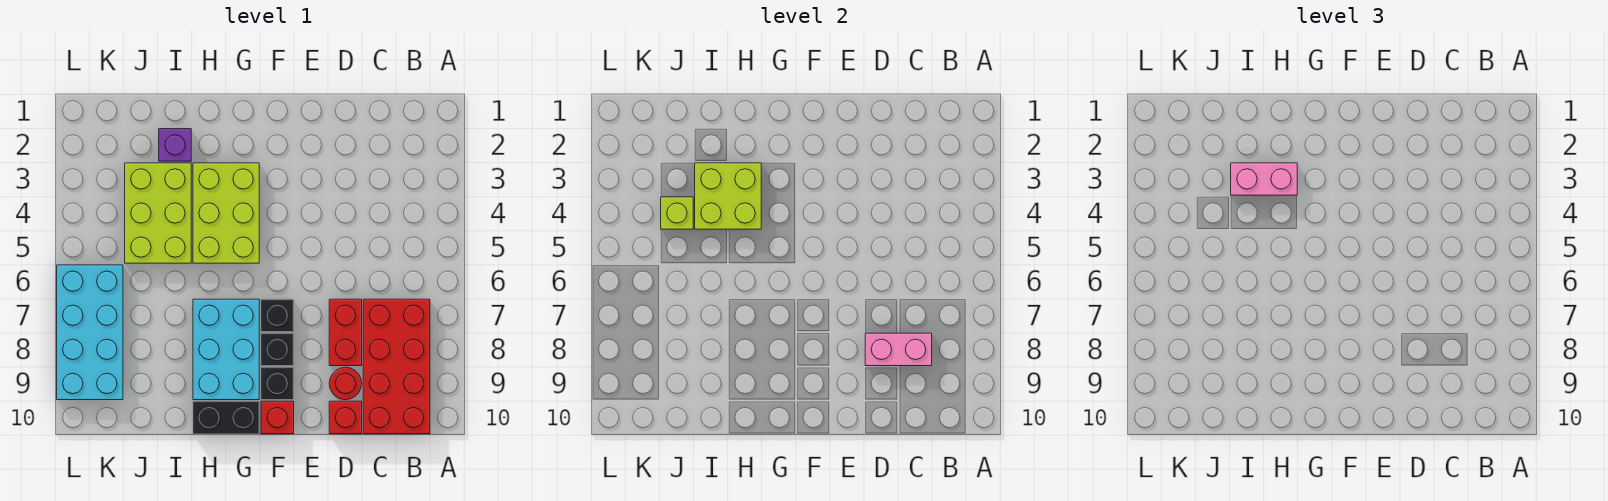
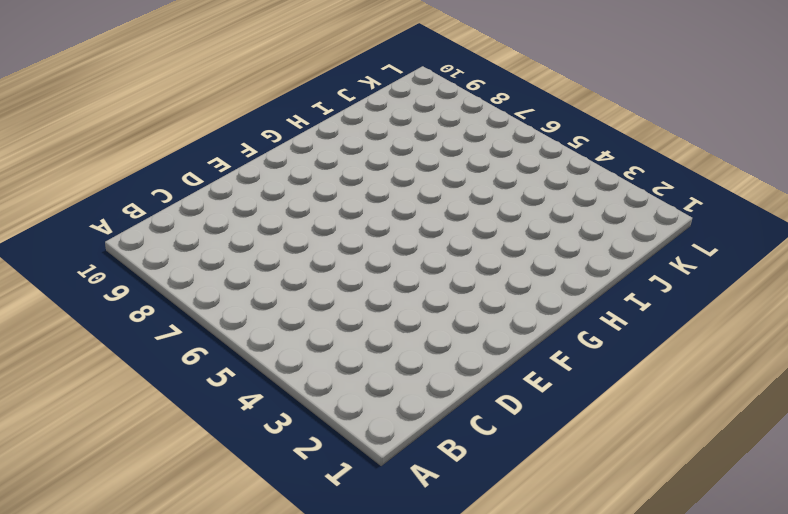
none -> red brick B7:C10 level 1
none -> red brick D7:D8 level 1
none -> red round brick D9 level 1

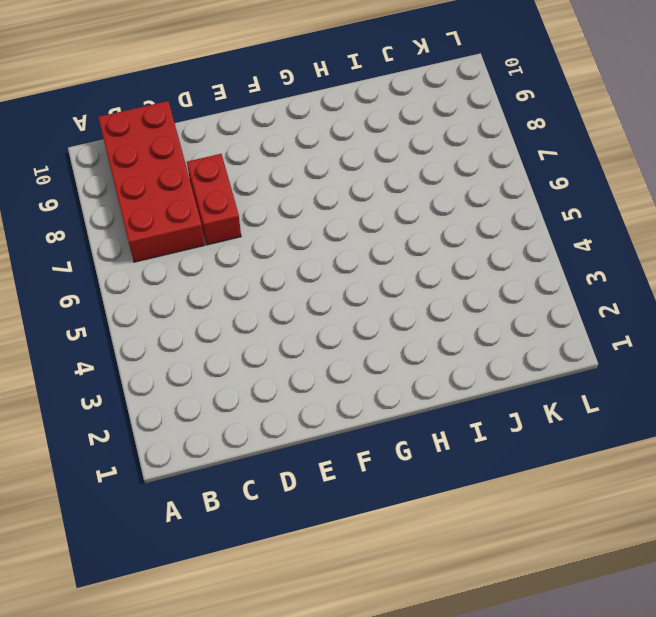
none -> red round brick D9 level 1
none -> red brick D10 level 1
none -> black brick F7 level 1

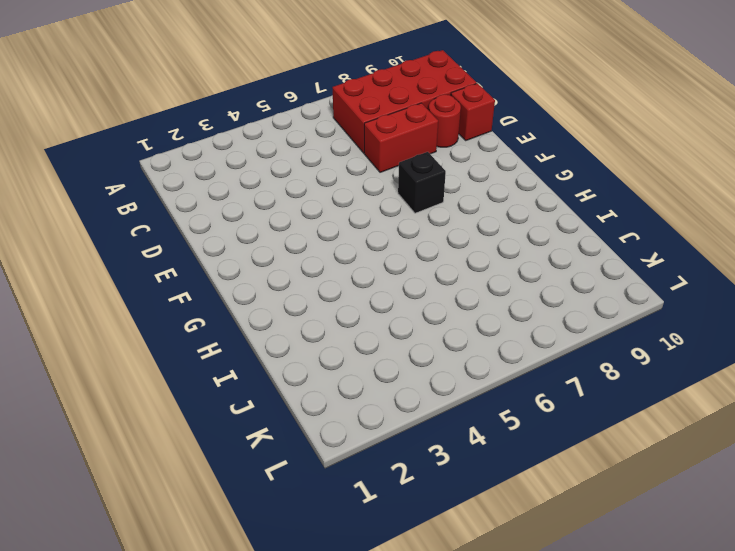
none -> black brick F8 level 1
none -> black brick F9 level 1
none -> red brick F10 level 1

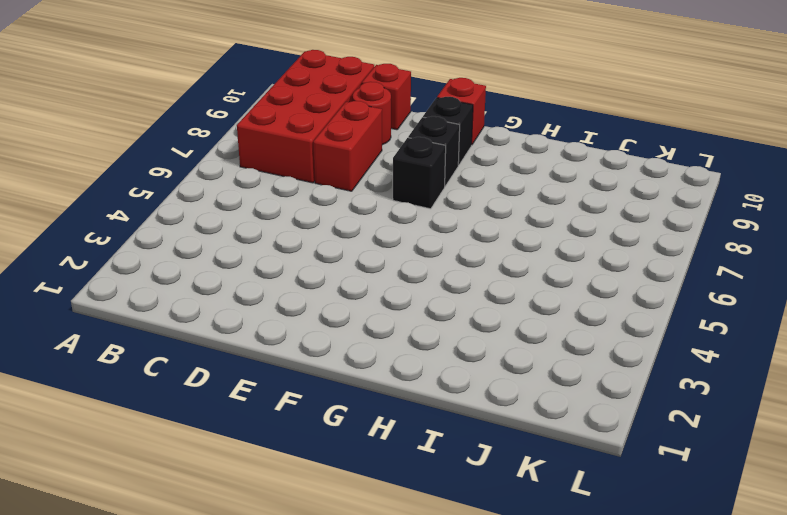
none -> lime brick G3:H5 level 1
none -> cyan brick G7:H9 level 1
none -> black brick G10:H10 level 1

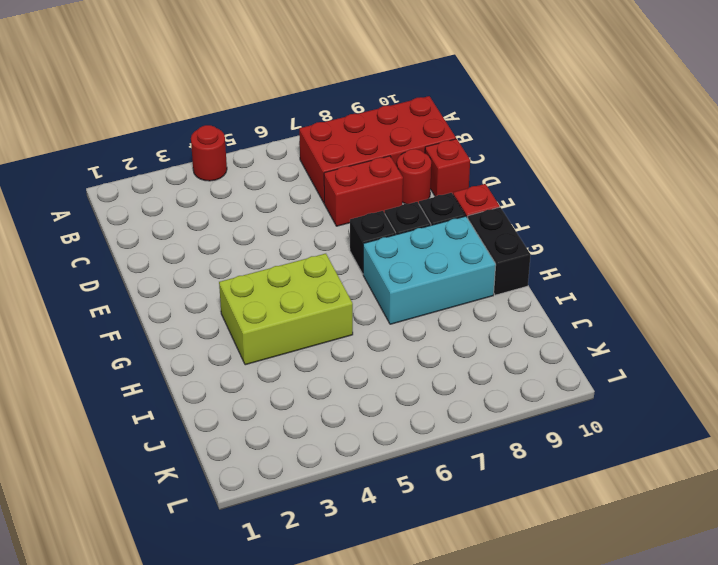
red round brick A4 level 1 -> none
none -> purple brick I2 level 1
none -> lime brick I3:J5 level 1
none -> cyan brick K6:L9 level 1

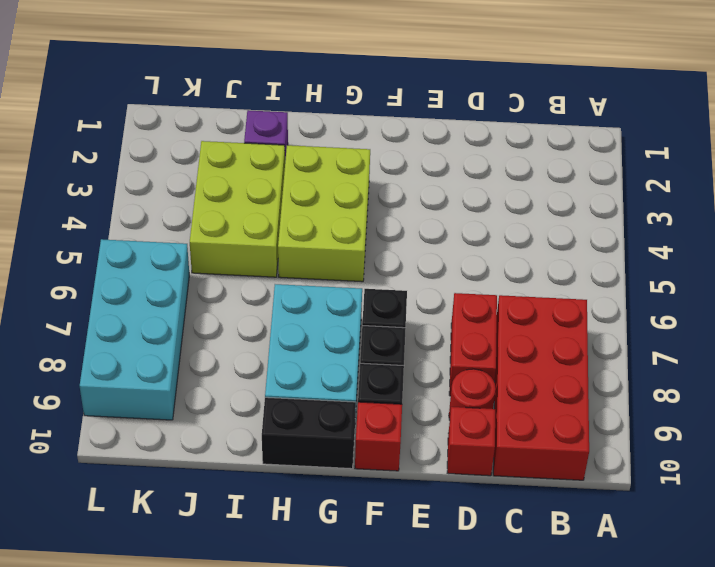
none -> pink brick C8:D8 level 2
none -> lime brick H3:I4 level 2
none -> lime brick J4 level 2

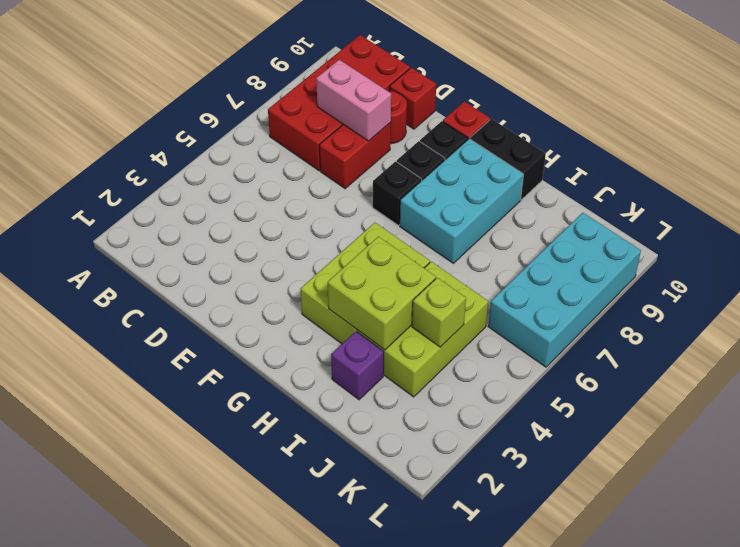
none -> pink brick H3:I3 level 3

